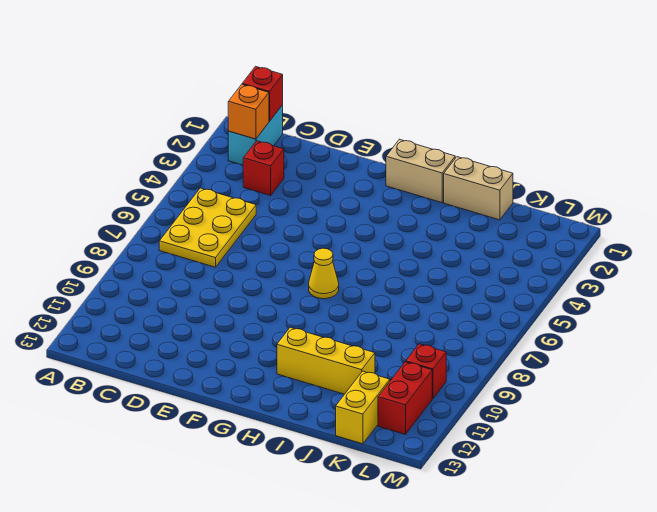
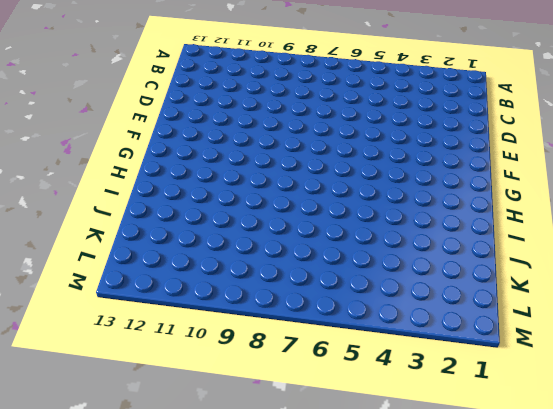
none -> cyan brick B1:B2 level 1
none -> yellow plate B5:C7 level 1
none -> red brick C3 level 1

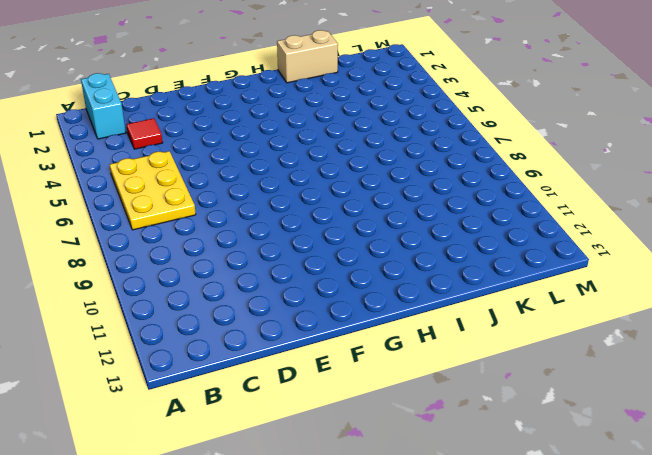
red tile C3 level 1 -> red brick C3 level 1
none -> tan brick G1:H1 level 1
none -> yellow cone G7 level 1
none -> yellow brick H11:J11 level 1

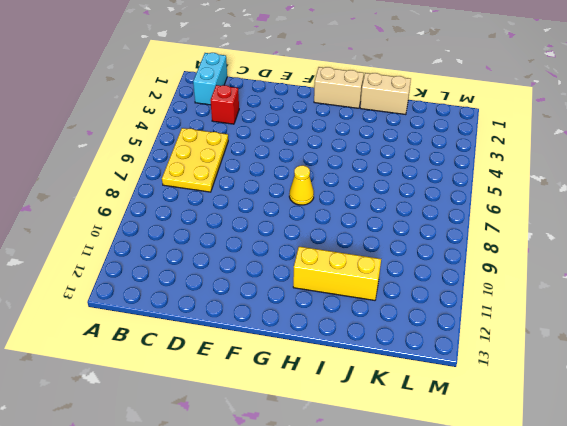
none -> yellow brick K12:K13 level 1
none -> red brick L10 level 1
none -> red brick L11:L12 level 1

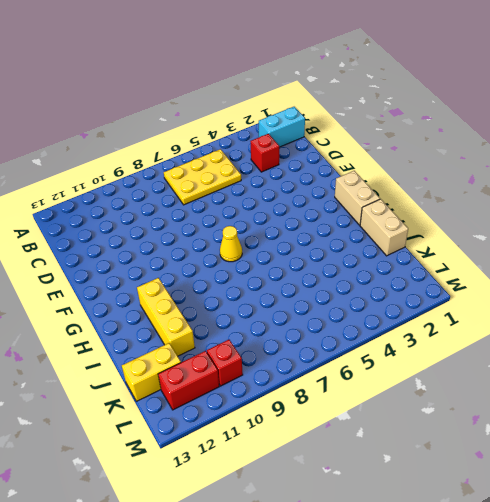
none -> red brick B1 level 2
none -> orange brick B2 level 2

